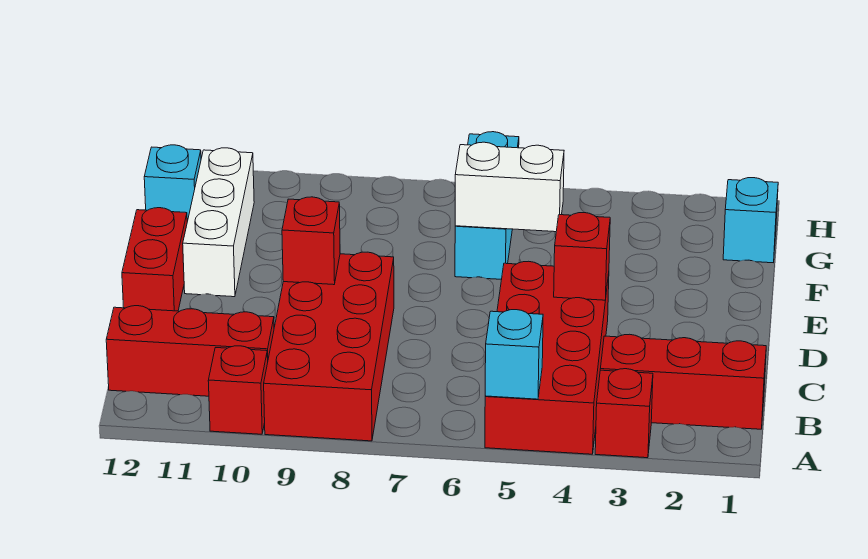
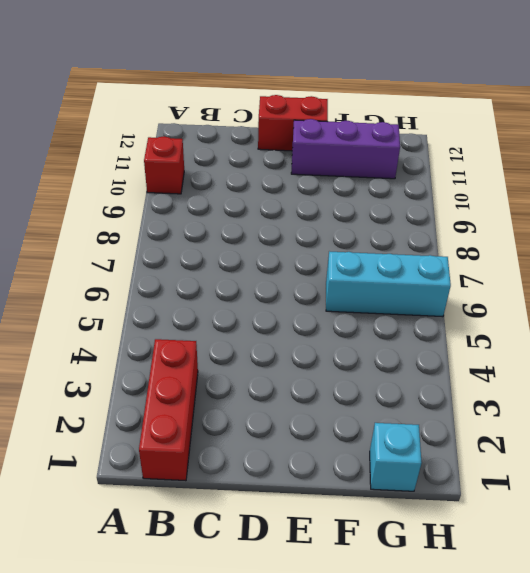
purple brick E11:G11 level 1 -> white brick E11:G11 level 1
none -> red brick A3 level 1
none -> red brick A4:D5 level 1
none -> red brick A8:D9 level 1

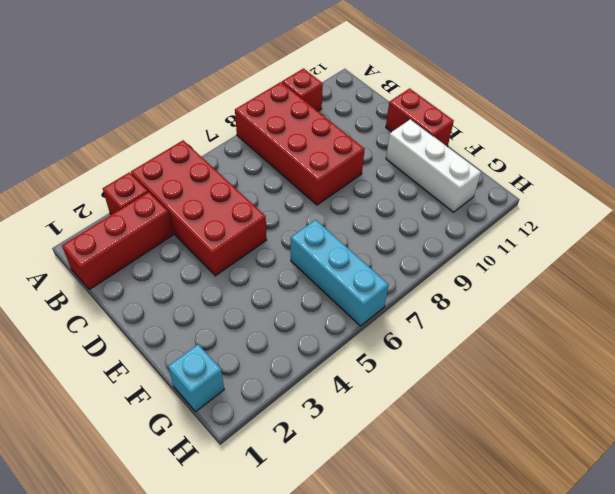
none -> red brick B10:B12 level 1
none -> cyan brick G12 level 1
none -> cyan brick A5 level 2

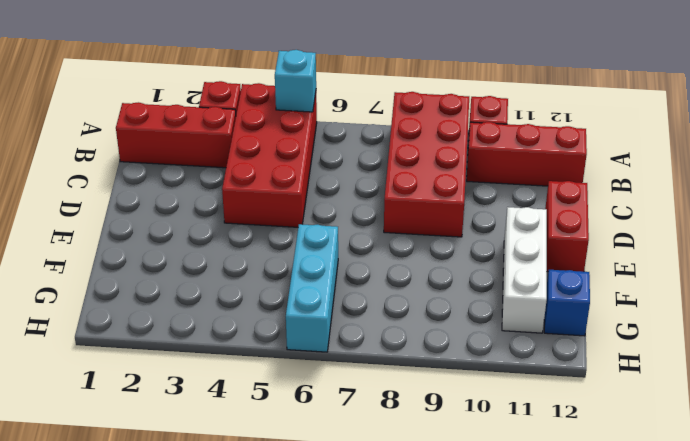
blue brick G12 level 1 -> cyan brick G12 level 1
none -> cyan brick G1 level 1
none -> red brick D4 level 2
none -> red brick D9 level 2

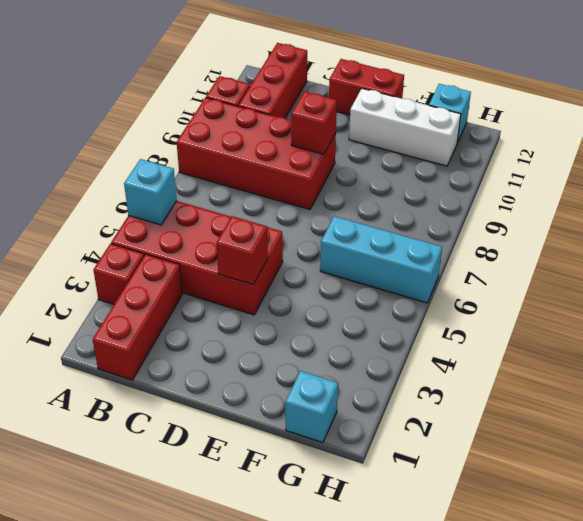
none -> white brick F5:F6 level 2

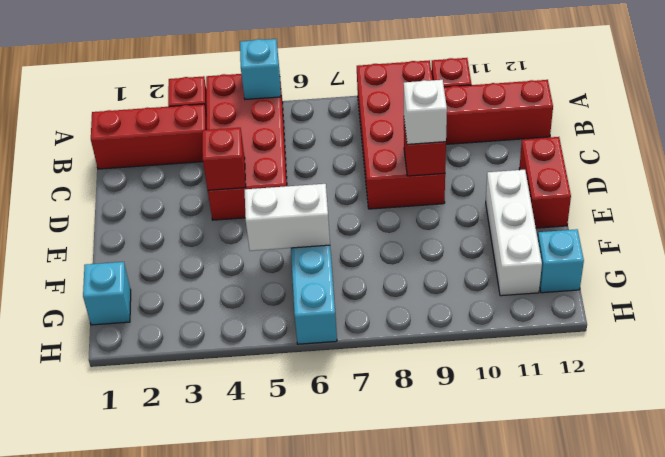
white brick D9 level 3 -> none

